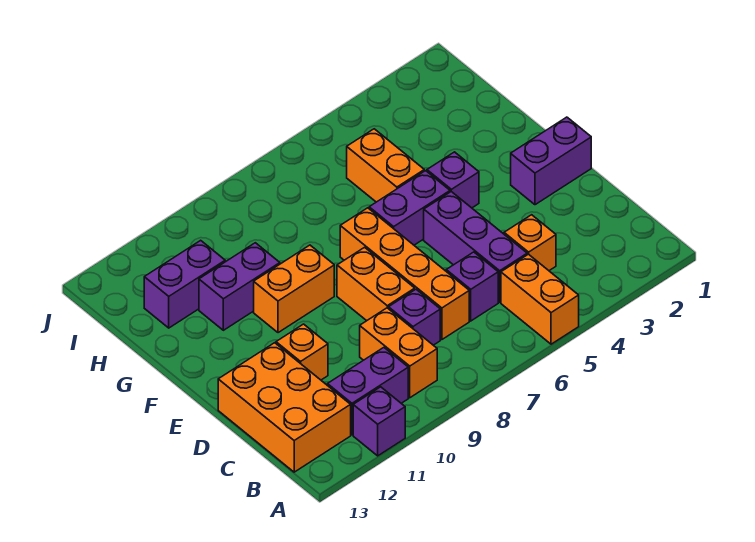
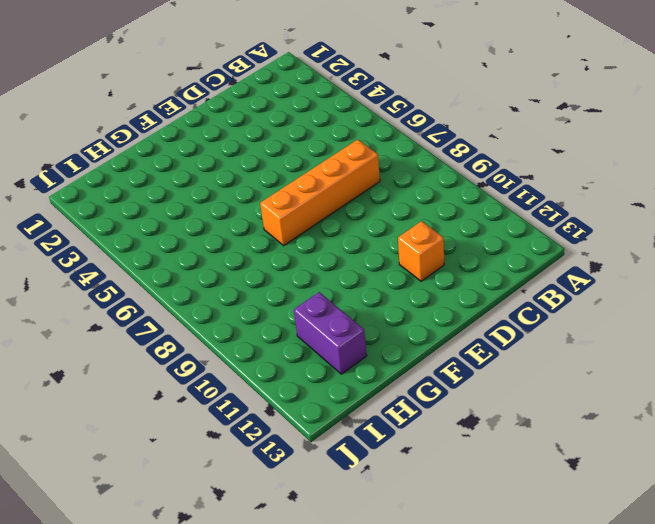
none -> orange brick A5:B5 level 1
none -> purple brick A11 level 1
none -> orange brick B9:C9 level 1

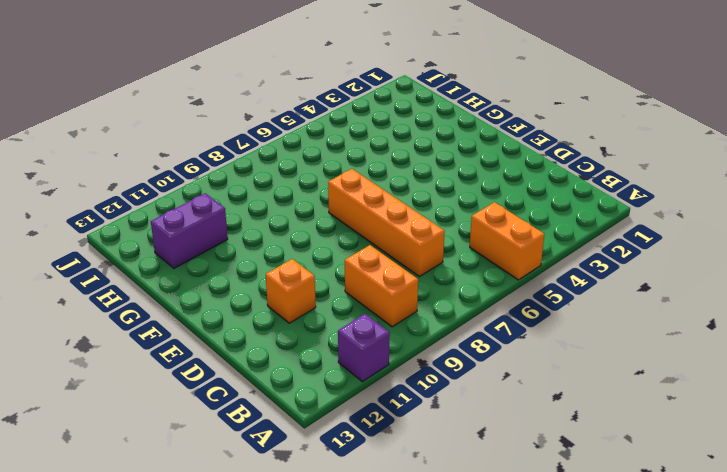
none -> purple brick B10:B11 level 1
none -> orange brick B12:D13 level 1
none -> orange brick C4 level 1

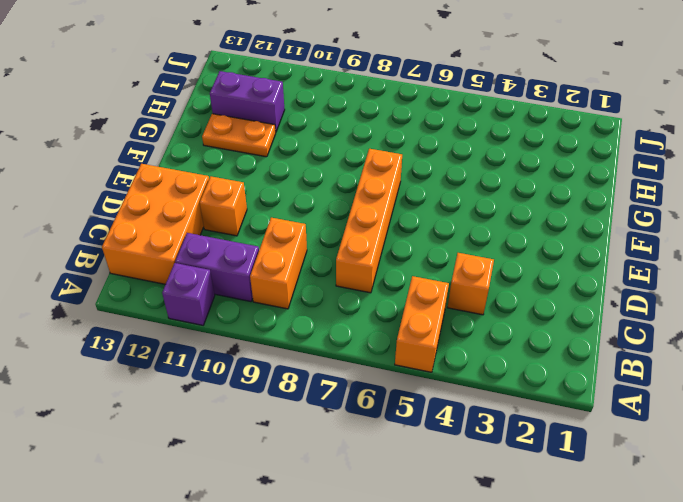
orange plate G11:G12 level 1 -> purple brick G10:G11 level 1
none -> purple brick C5:E5 level 1
none -> purple brick C6 level 1
none -> purple brick C8 level 1

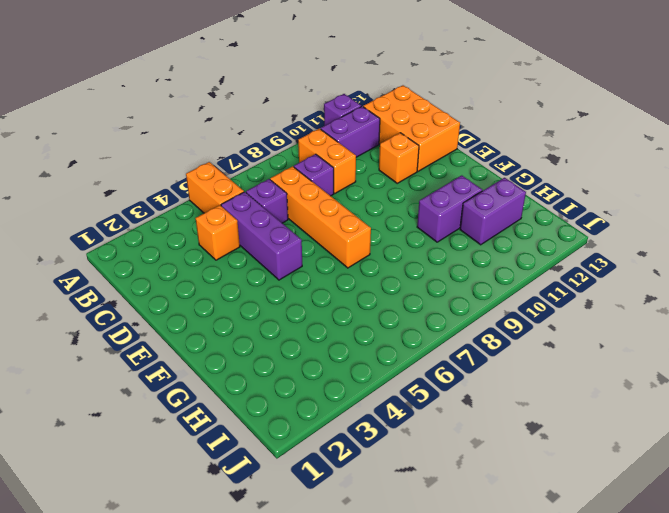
none -> orange brick D8:E8 level 1
none -> purple brick E1:E2 level 1
none -> purple brick F4 level 1

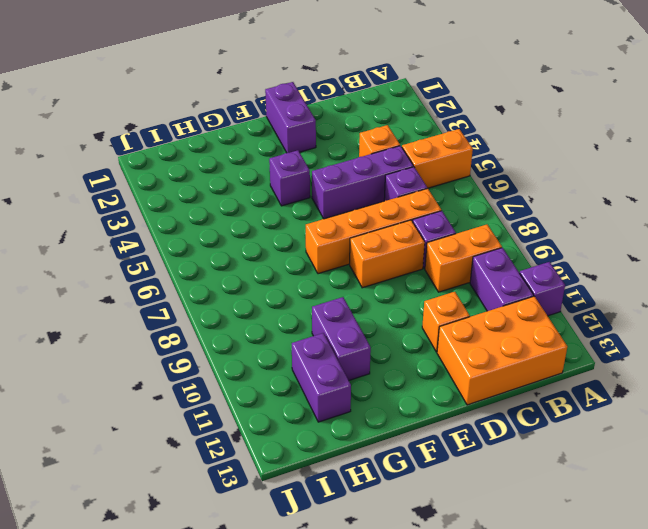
none -> purple brick F5:F6 level 1
none -> orange brick F9:F10 level 1
none -> orange brick G5:H5 level 1

